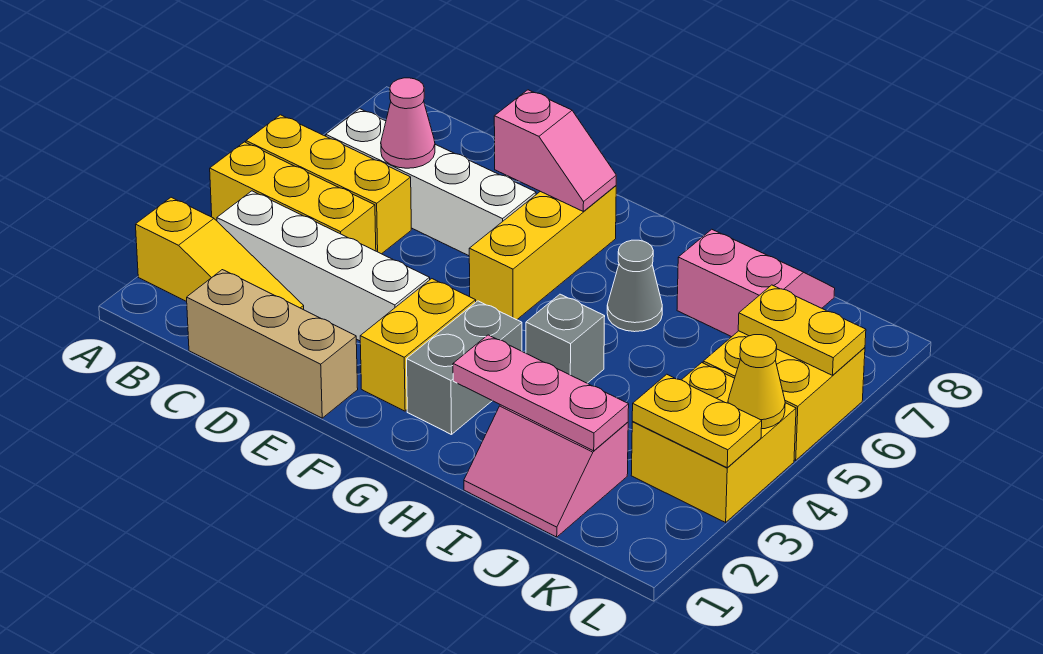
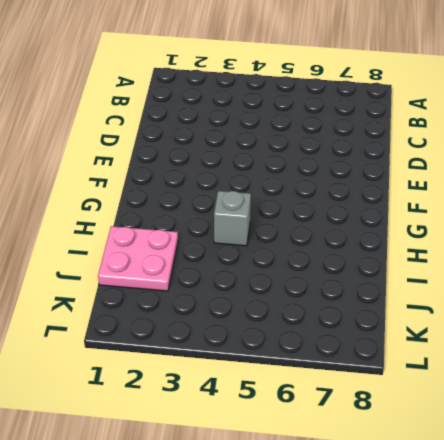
pink plate I1:J2 level 1 -> pink slope I1:J2 level 1 top 2
none -> yellow slope A2:C2 level 1 top A
none -> yellow brick A4:C4 level 1
none -> yellow brick A5:C5 level 1

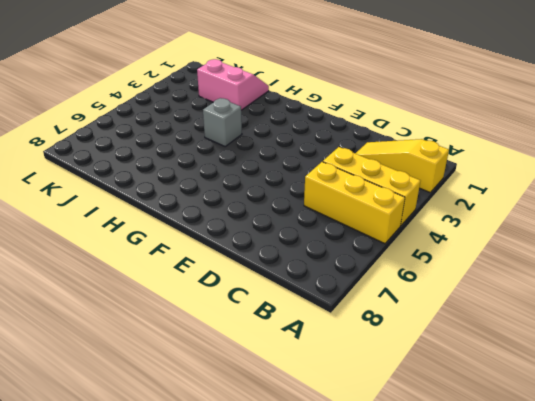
none -> white brick B3:E3 level 1
none -> white brick B6:E6 level 1
none -> tan brick C1:E1 level 1

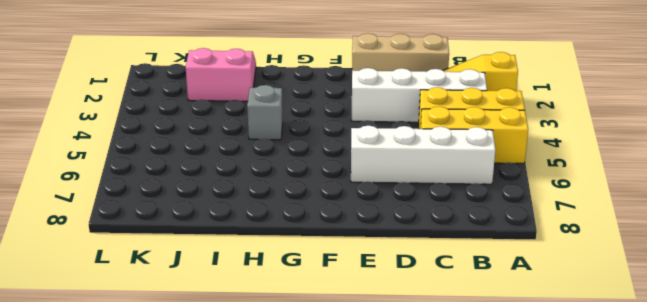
none -> yellow brick F2:F3 level 1
none -> yellow brick F5:F7 level 1
none -> grey brick G2:G3 level 1

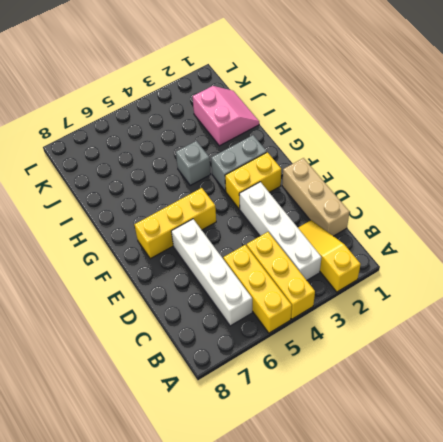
none -> grey cone H6 level 1
none -> pink slope I7:J8 level 1 top 7
none -> yellow brick K3:L4 level 1

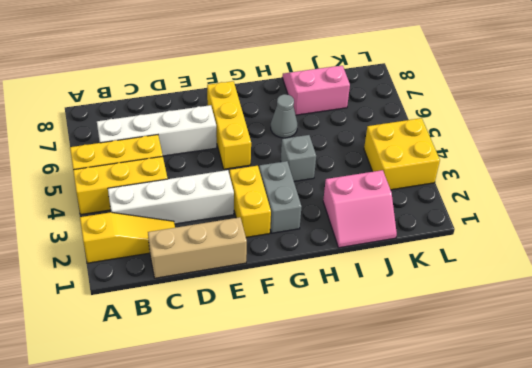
none -> yellow brick K5:L6 level 1
none -> pink cone C6 level 2
none -> pink slope E7:F7 level 2 top E

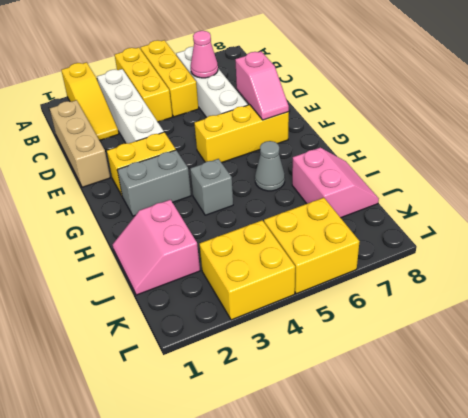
none -> pink plate H2:J2 level 2
none -> yellow plate K3:L3 level 2
none -> yellow plate K6:L6 level 2

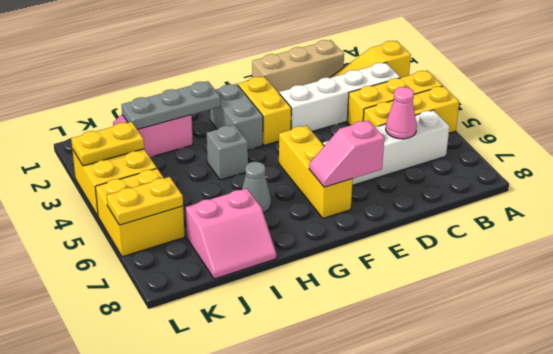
grey plate H2:J2 level 2 -> pink plate H2:J2 level 2
none -> yellow cone L4 level 2

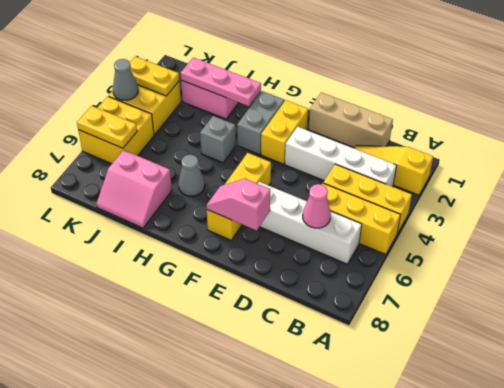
grey cone L4 level 2 -> yellow cone L4 level 2

